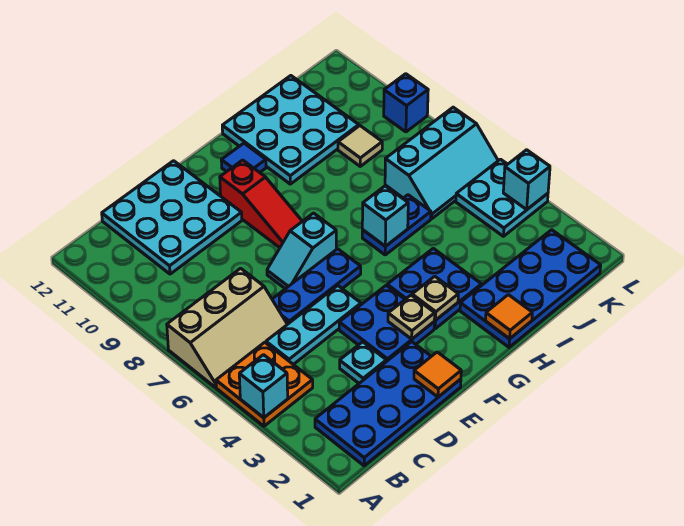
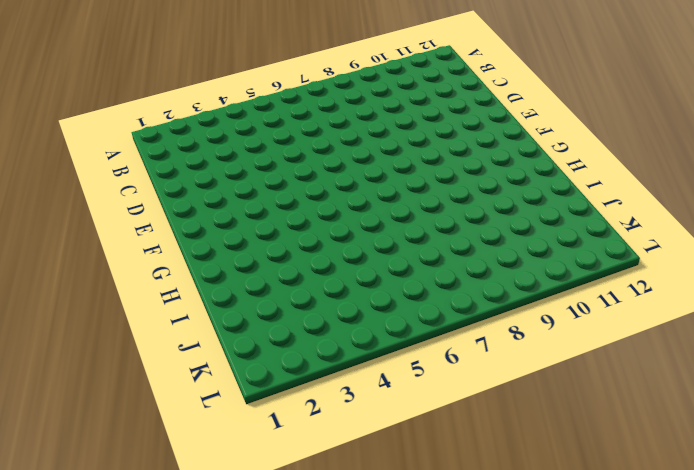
none -> orange plate A4:B5 level 1
none -> tan slope A6:C7 level 1 top 7
none -> blue plate B1:E2 level 1

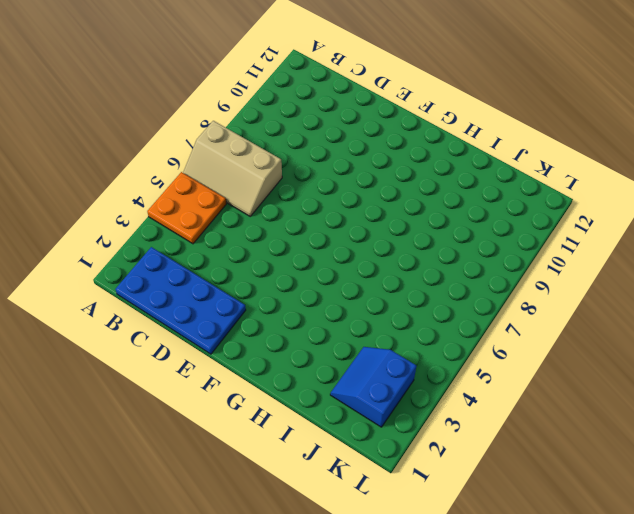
blue slope J2:K3 level 1 top K -> blue plate H1:K2 level 1
none -> cyan plate C5:E5 level 1
none -> cyan plate C10:E12 level 1
none -> cyan plate D3 level 1

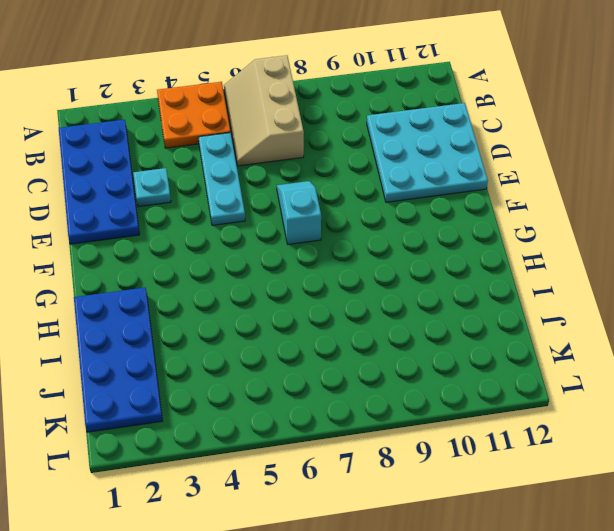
none -> blue plate D6:F6 level 1
none -> blue plate E3:F4 level 1
none -> red slope F8:F10 level 1 top 10

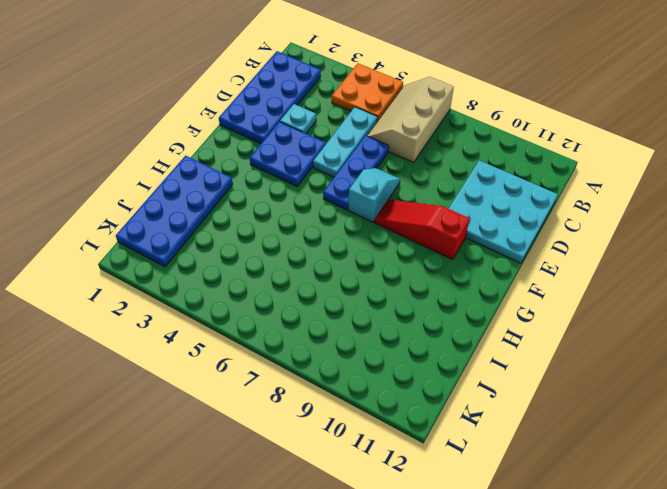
none -> blue plate G3:H4 level 1
none -> blue tile G11 level 1
none -> blue plate H6:I6 level 1

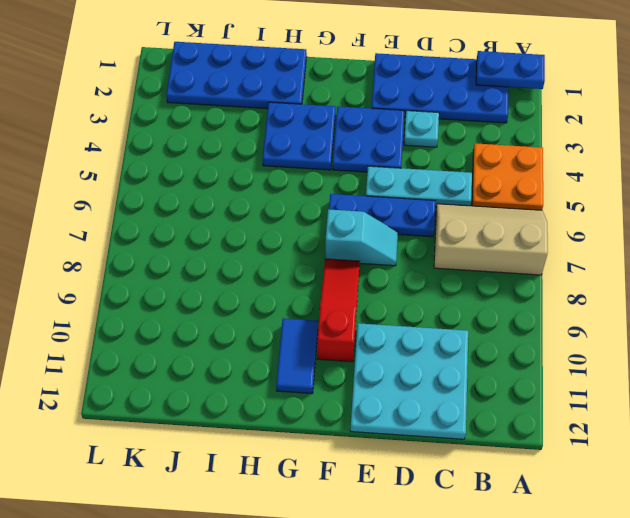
blue plate A1:B1 level 2 -> blue plate H6:I6 level 1
blue tile G10:G11 level 1 -> blue tile G11 level 1
none -> cyan plate H10:J12 level 1
none -> cyan slope J6:L7 level 1 top 7
none -> tan tile J9 level 1

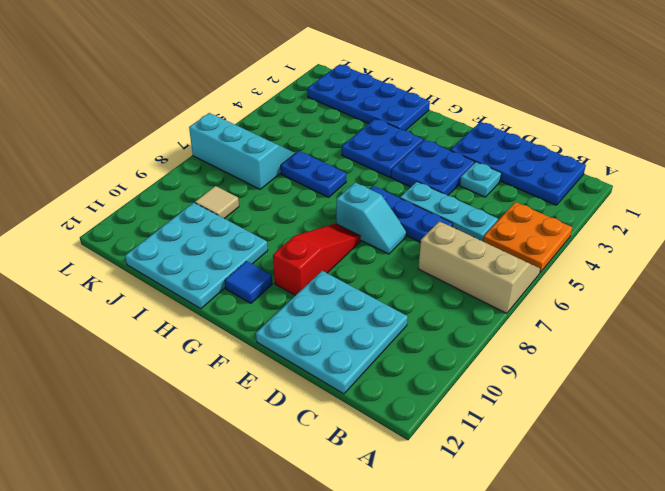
none -> cyan plate K4:L5 level 1
none -> blue brick L9 level 1
none -> cyan brick A4 level 2

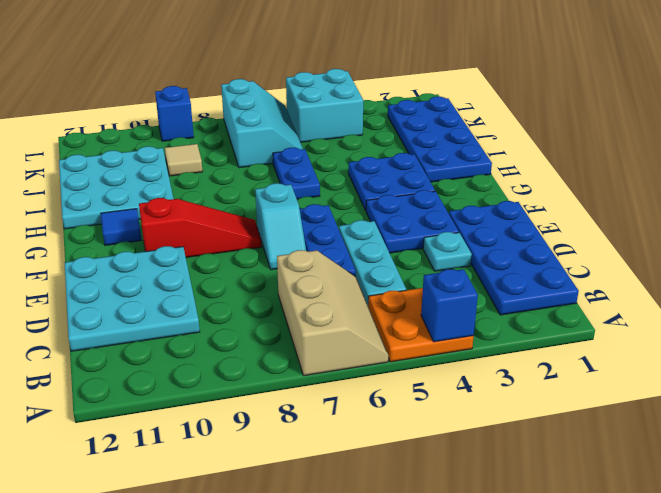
blue brick A4 level 2 -> cyan brick A4 level 2
cyan brick K4:L5 level 1 -> cyan plate K4:L5 level 1
none -> orange tile E1 level 2
none -> tan plate F3 level 2
none -> tan plate G3 level 2

